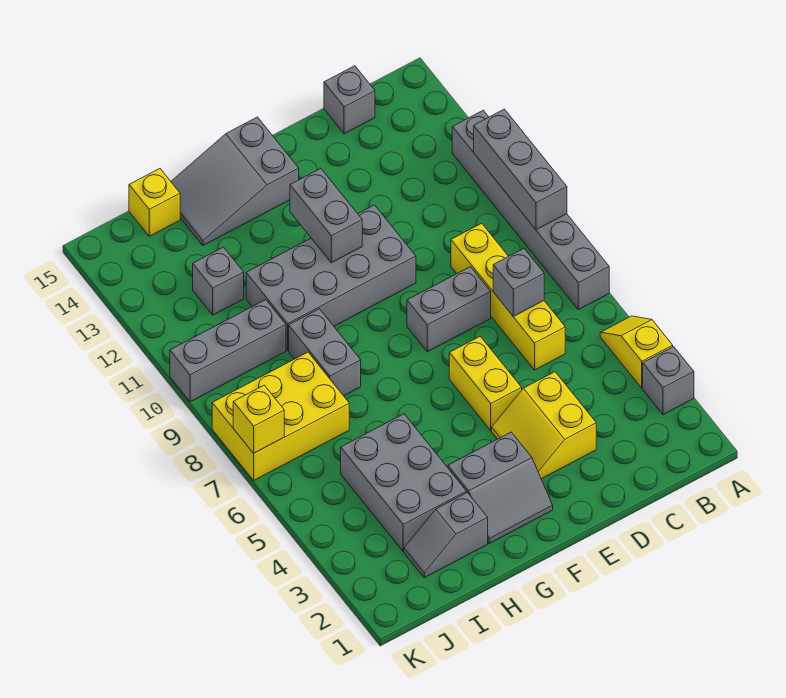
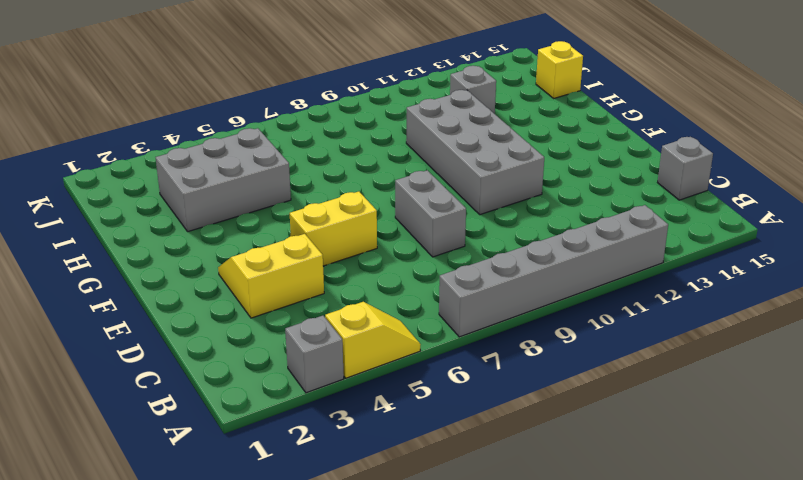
none -> yellow brick C6:C9 level 1
none -> grey slope F2:G3 level 1 top 3
none -> grey slope F14:H15 level 1 top F

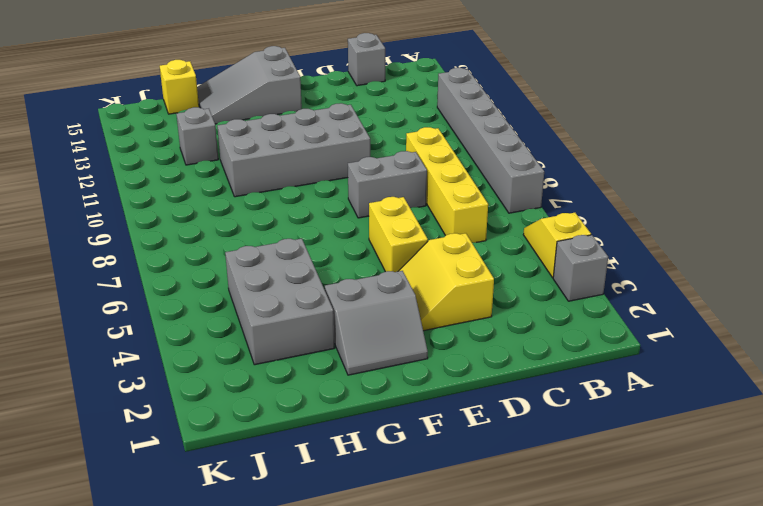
none -> grey slope H2:I2 level 1 top H
none -> grey brick H8:H9 level 1
none -> yellow brick I7:K8 level 1

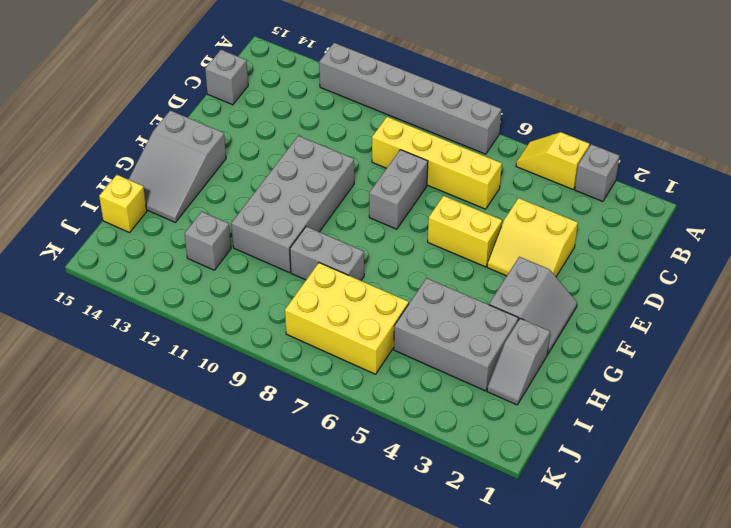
yellow brick I6:J8 level 1 -> yellow brick I7:K8 level 1
none -> grey brick I10:K10 level 1
none -> grey brick A9:A11 level 2
none -> grey brick C7 level 2

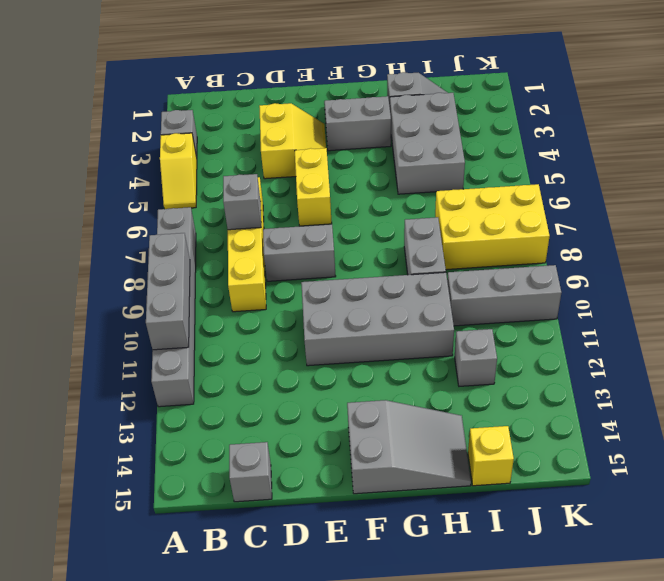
none -> grey brick F11:F12 level 2
none -> yellow brick K7 level 2

